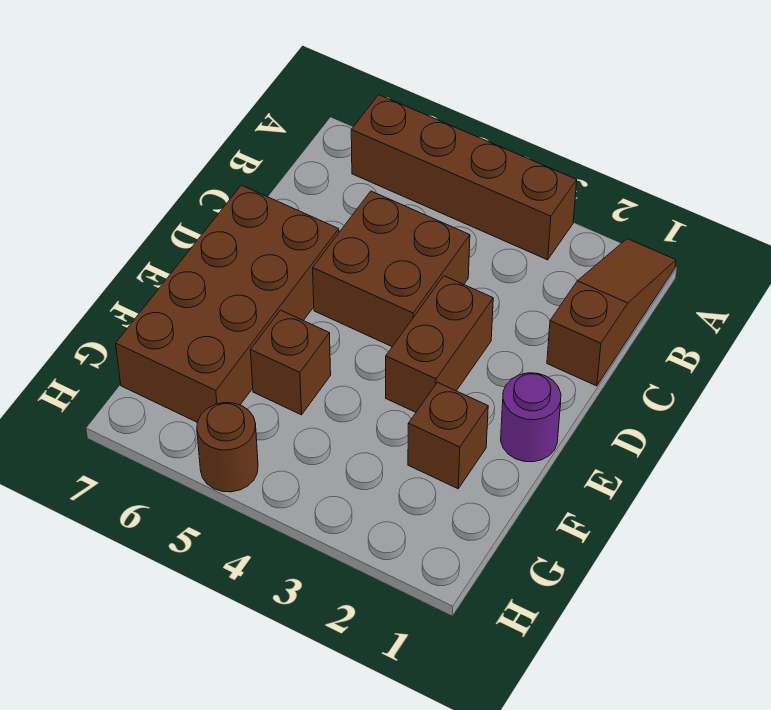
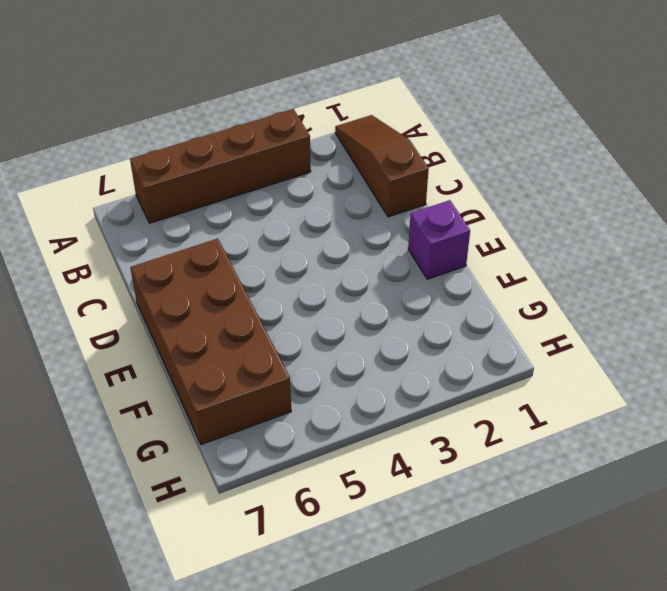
purple brick E1 level 1 -> purple round brick E1 level 1
none -> brown brick C4:D5 level 1
none -> brown brick D3:E3 level 1

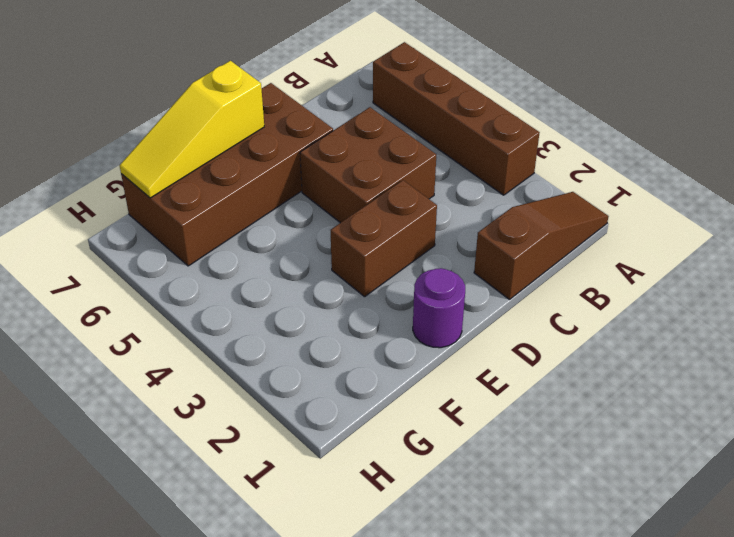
yellow slope E7:G7 level 2 top E -> none
none -> brown brick F2 level 1
none -> brown brick F5 level 1

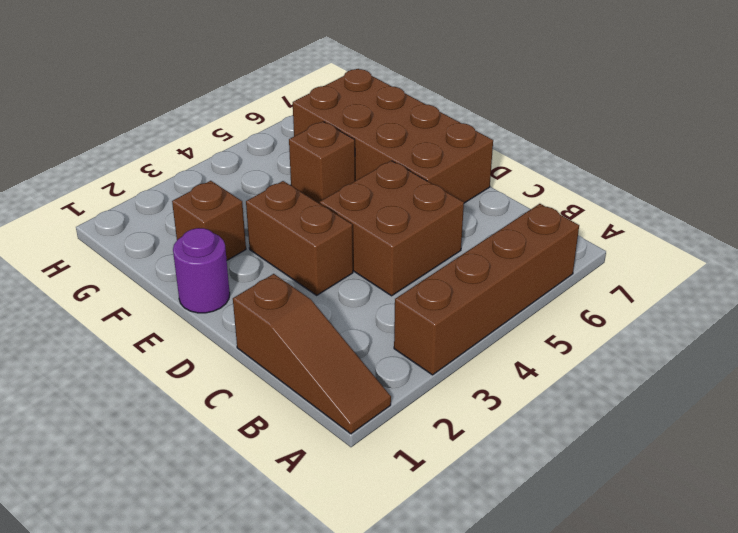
none -> brown round brick H5 level 1

